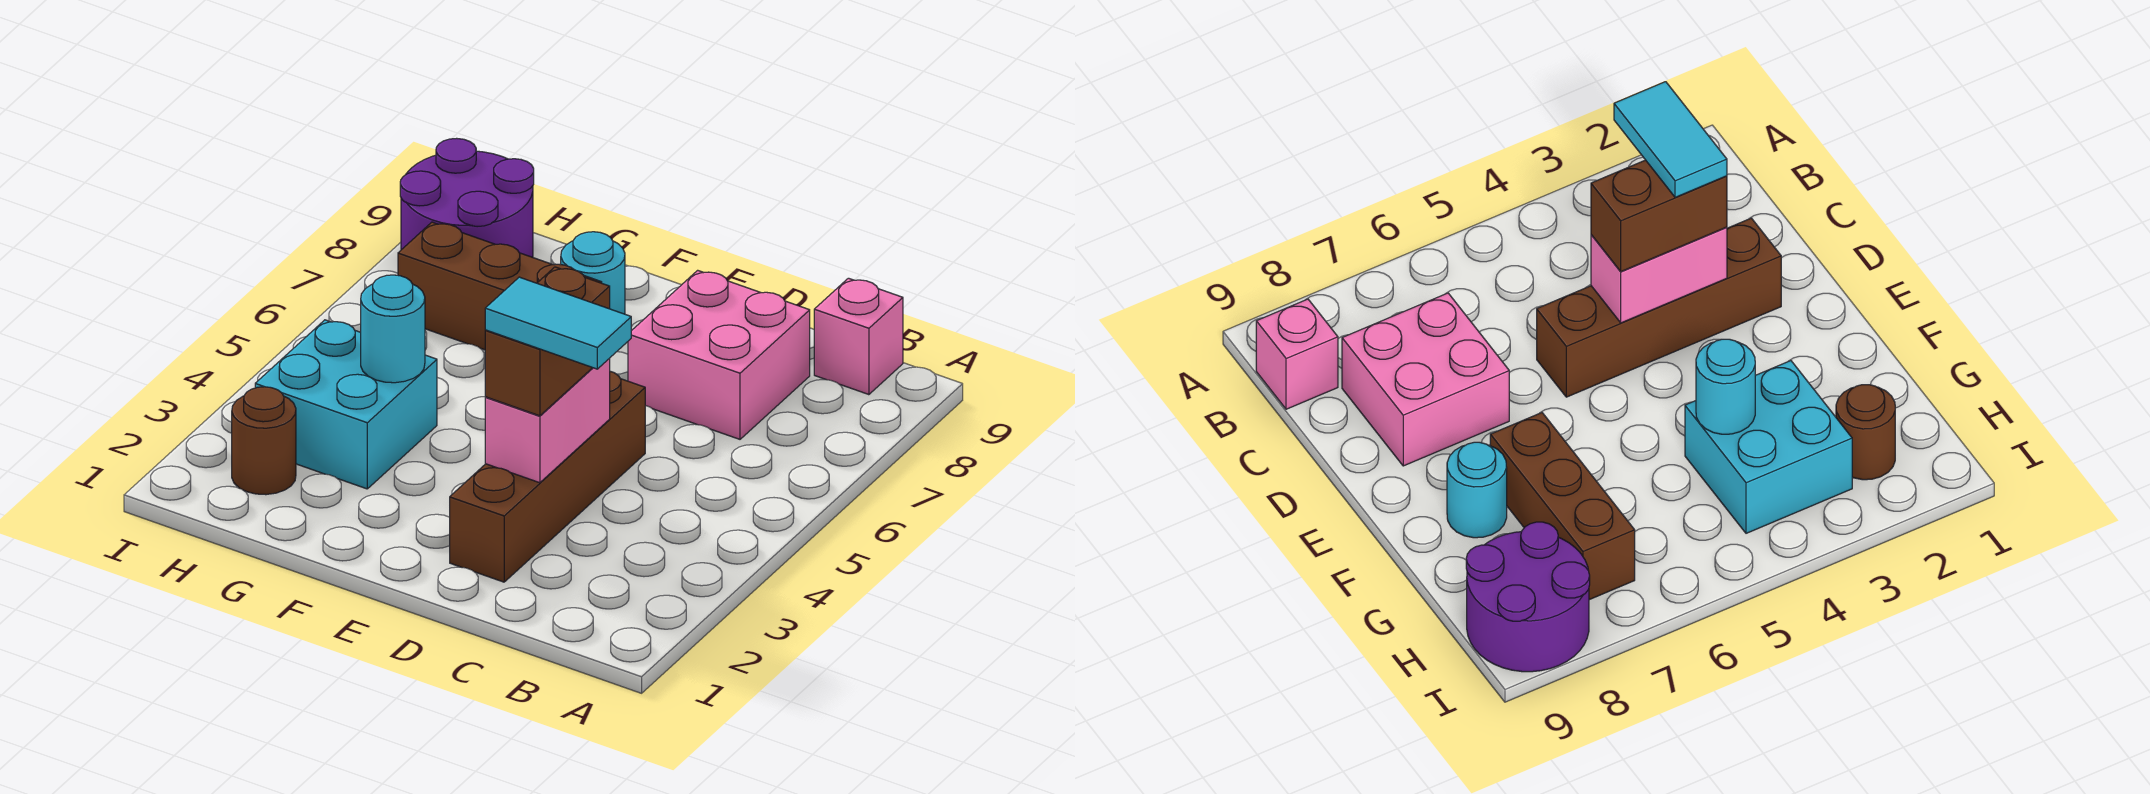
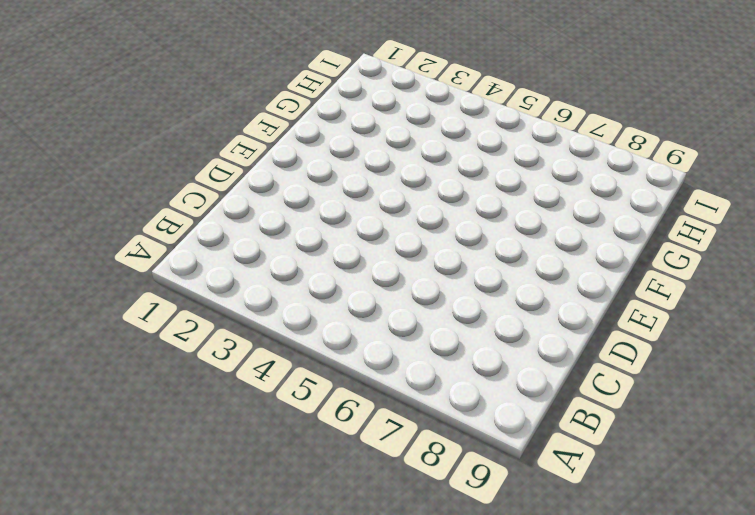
none -> pink brick B9 level 1
none -> pink brick C7:D8 level 1
none -> brown brick D2:D5 level 1

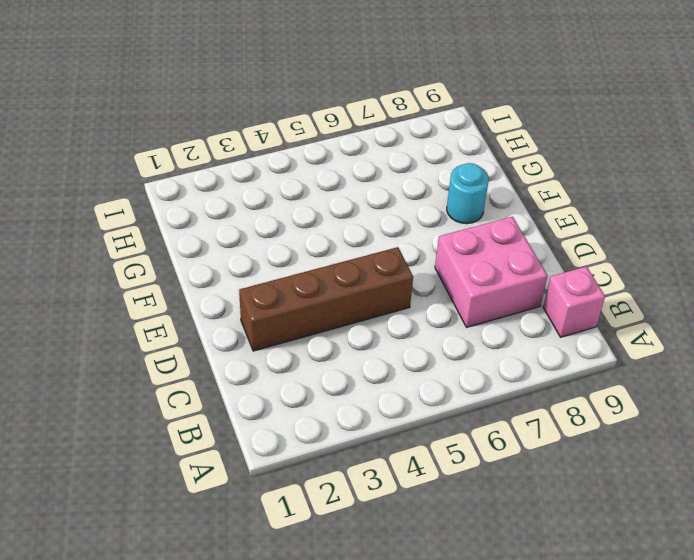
none -> brown brick F7:H7 level 1
none -> cyan brick G3:H4 level 1
none -> brown round brick H2 level 1

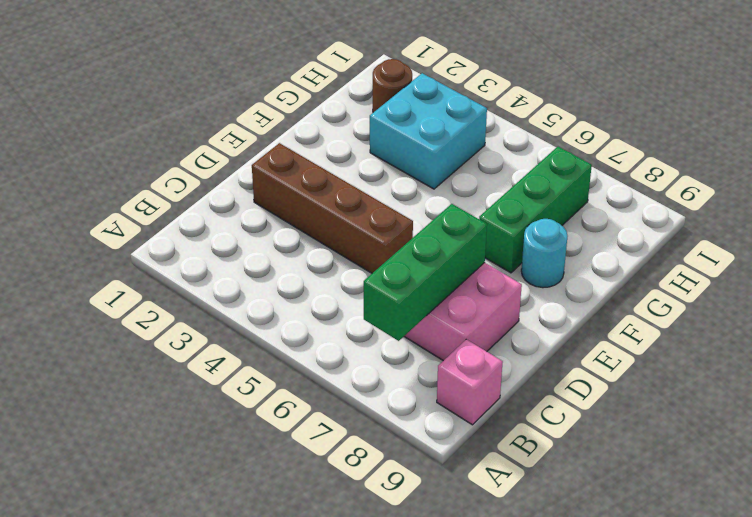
green brick B7:D7 level 2 -> none
green brick F7:H7 level 1 -> brown brick F7:H7 level 1
none -> purple round brick H8:I9 level 1
none -> pink brick D3:D4 level 2
none -> cyan round brick G4 level 2

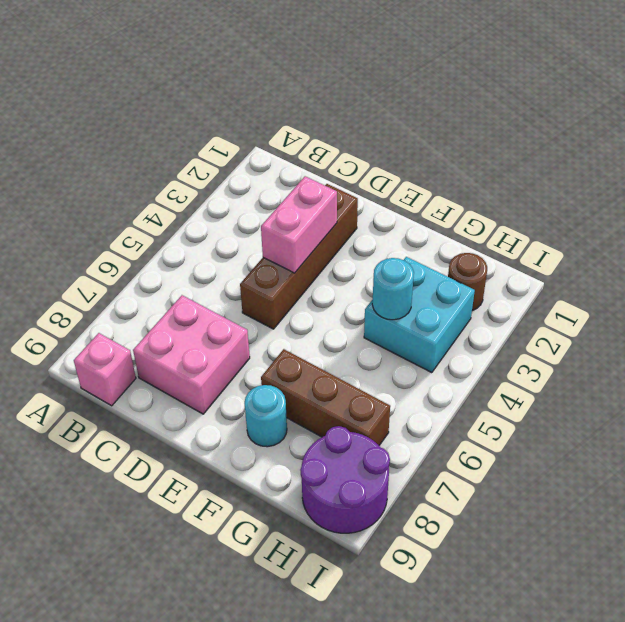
none -> brown brick D3:D4 level 3
none -> cyan tile C3:D3 level 4

